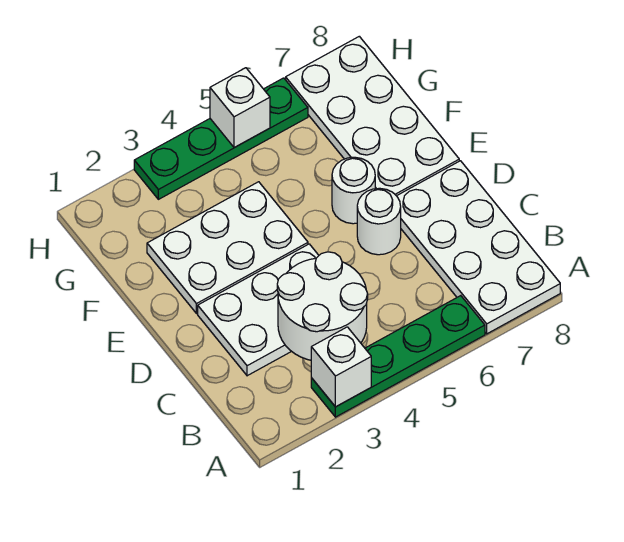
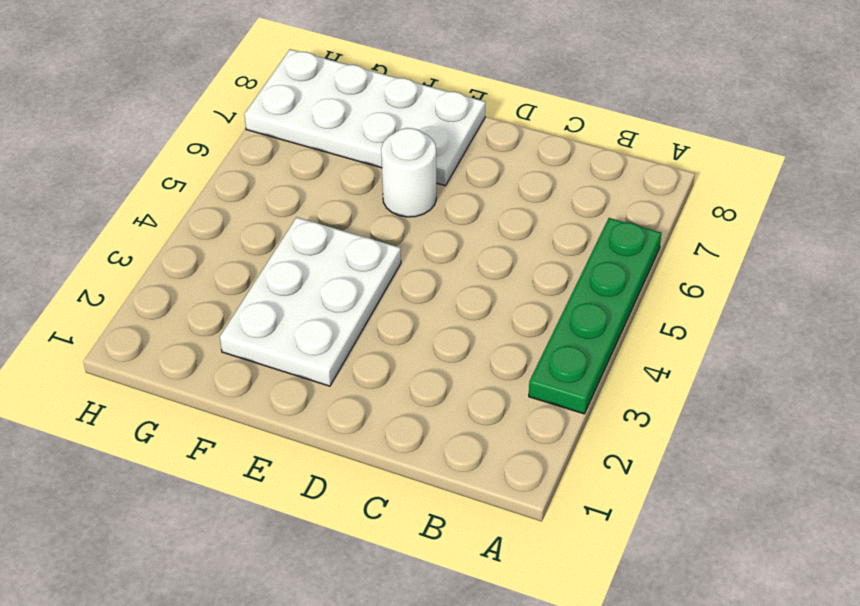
none -> white plate A7:D8 level 1
none -> white plate C2:D4 level 1

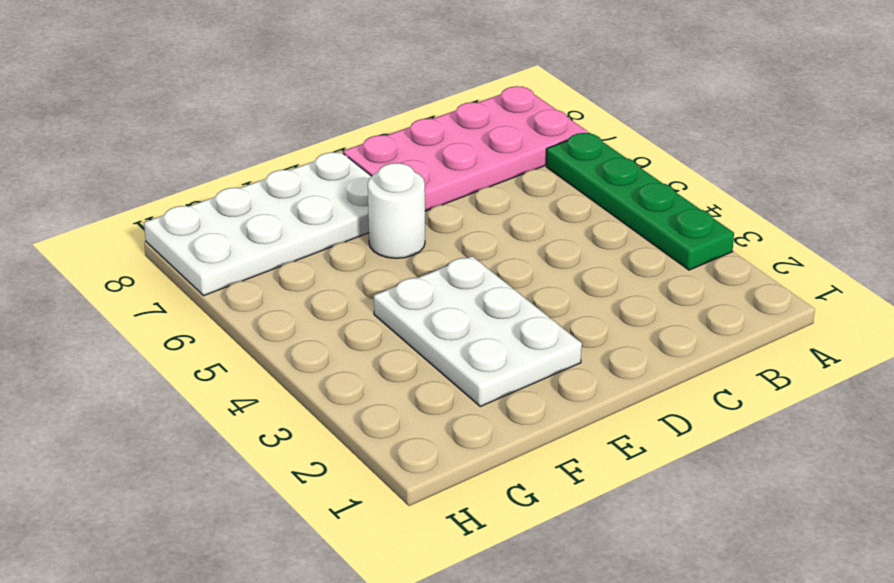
pink plate A7:D8 level 1 -> white plate A7:D8 level 1
none -> white plate C2:D4 level 1
none -> white round brick D6 level 1

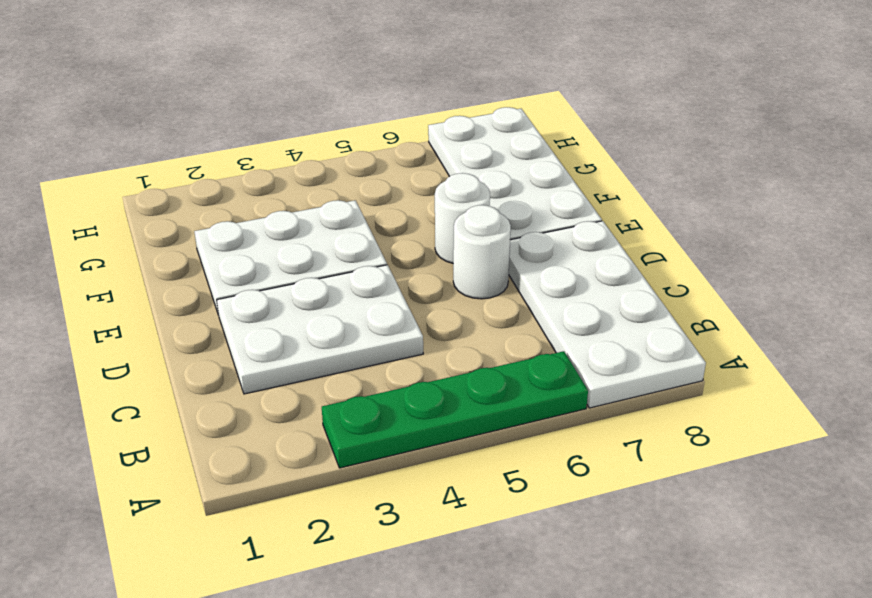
none -> green plate H3:H6 level 1
none -> white brick A3 level 2

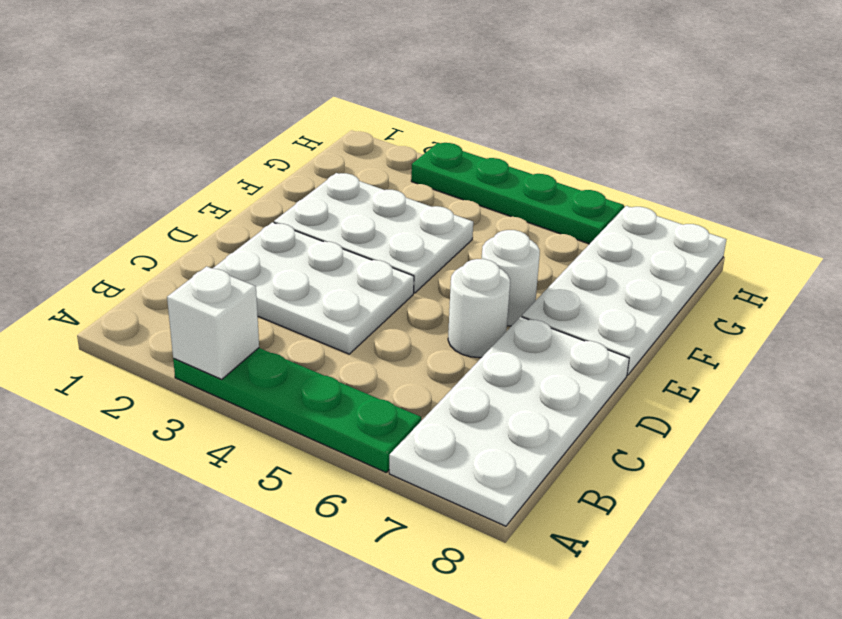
none -> white round brick B3:C4 level 2
none -> white brick H5 level 2

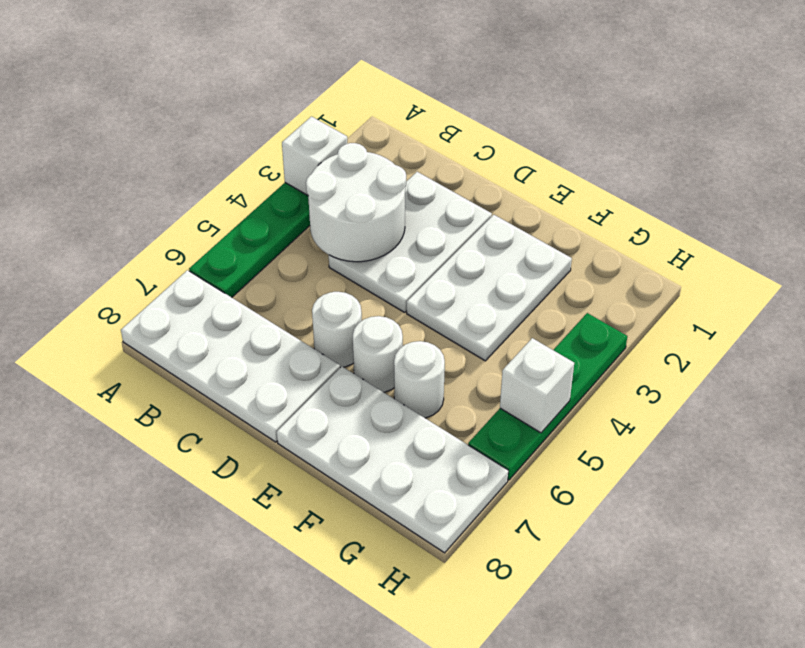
white round brick F6 level 1 -> none

